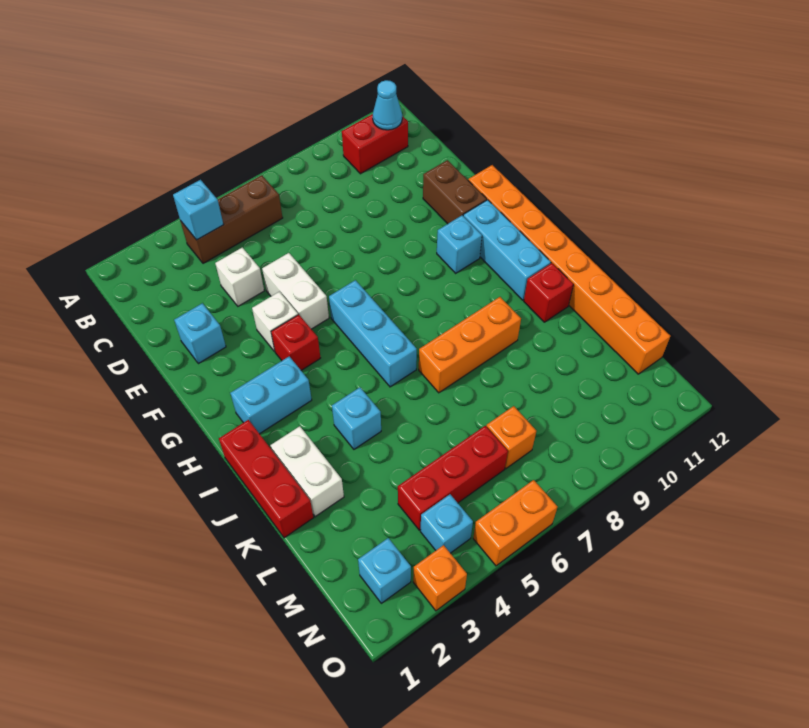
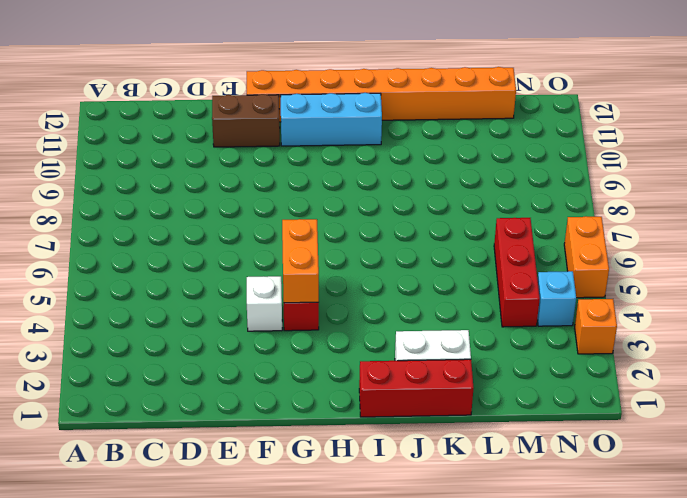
orange brick G4:G5 level 2 -> none
none -> brown brick B4:B6 level 1
none -> red brick B10:B11 level 1
none -> white brick D4 level 1

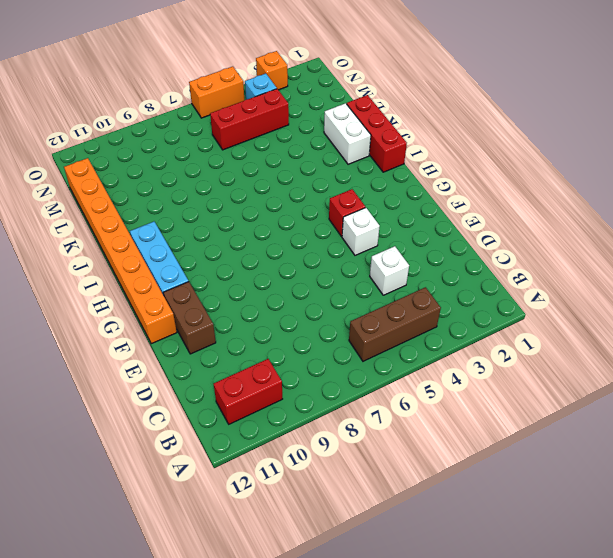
none -> cyan brick E2 level 1
none -> white brick E5:F5 level 1
none -> cyan brick G6:I6 level 1

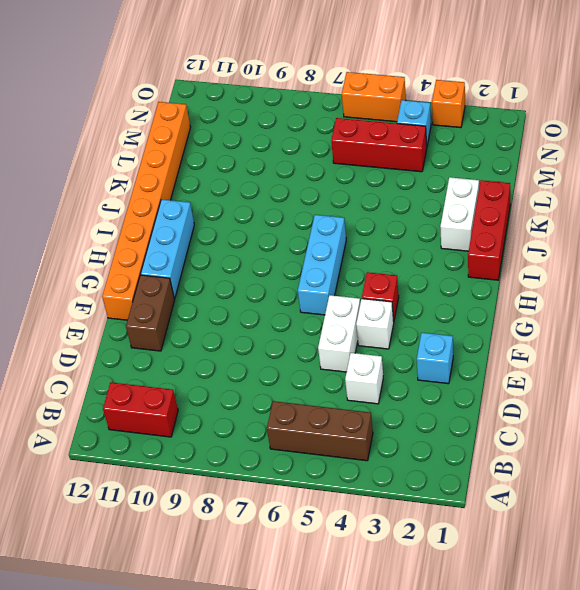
none -> cyan brick G10 level 1
none -> cyan brick H2:H3 level 1
none -> cyan brick J4 level 1

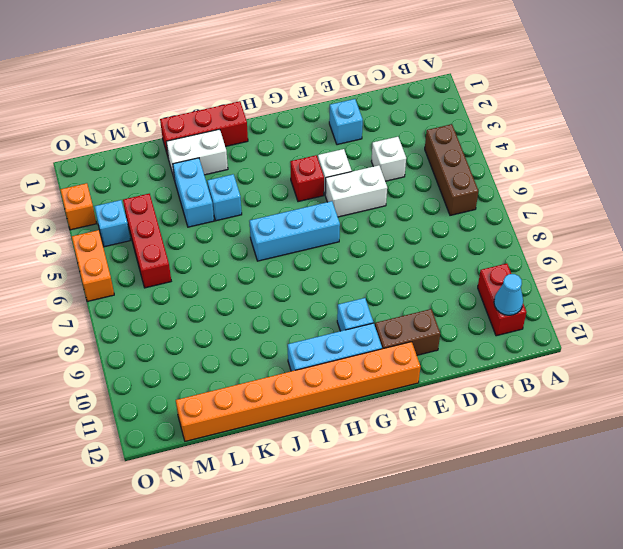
cyan brick K3:K4 level 1 -> cyan brick H2:H3 level 1
none -> orange brick J7:J9 level 1
none -> red brick J11 level 1
none -> orange brick M7 level 1

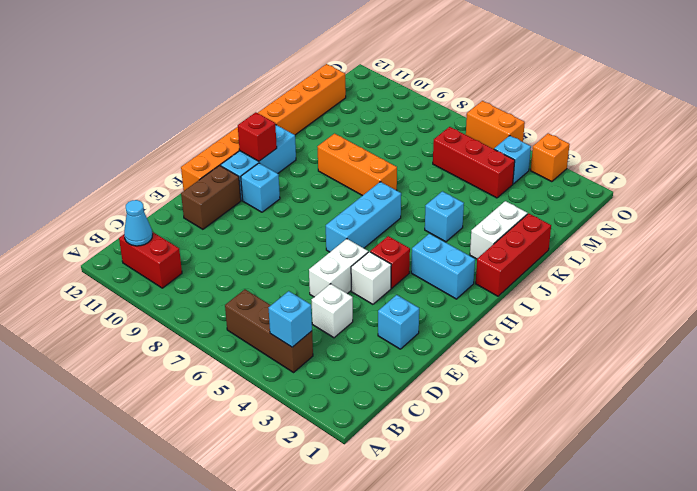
red brick H11 level 2 -> red brick J11 level 1
none -> orange brick M7 level 1
none -> cyan brick N2 level 1

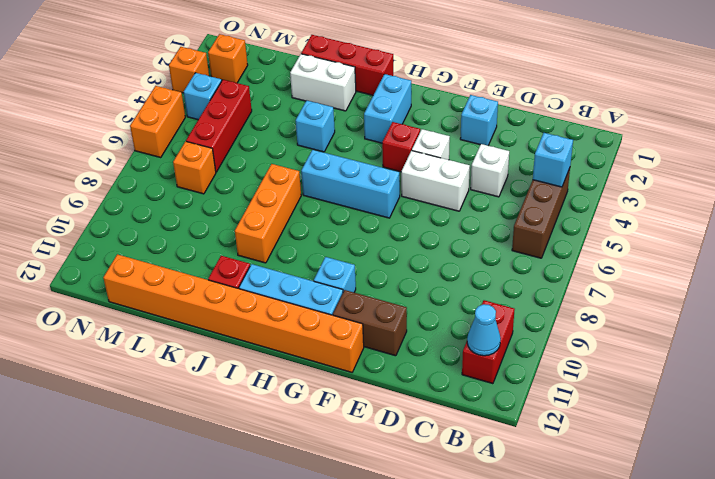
orange brick N2 level 1 -> cyan brick N2 level 1

